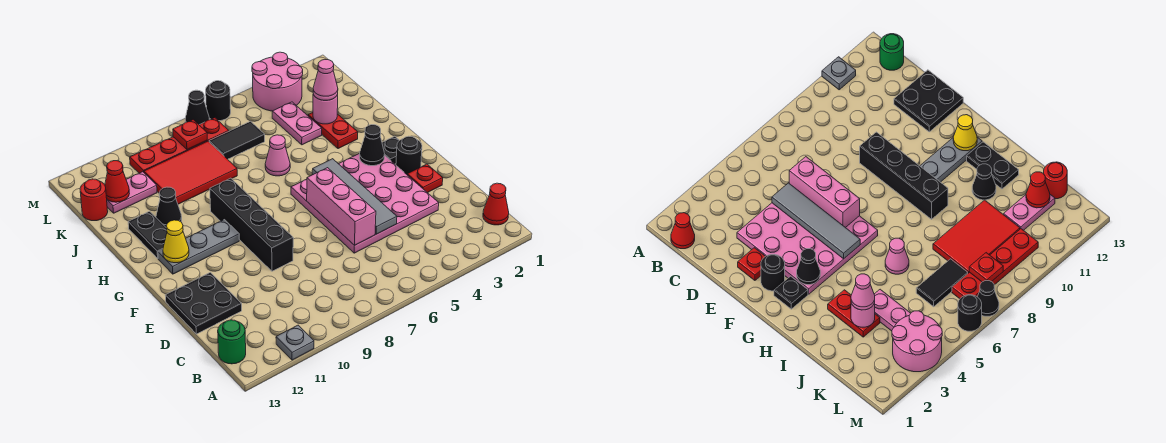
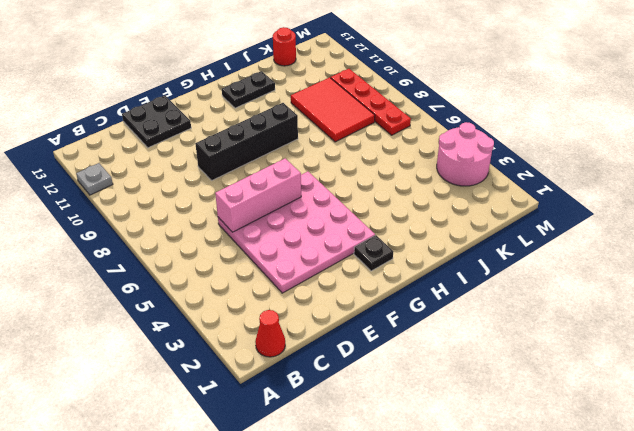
none -> green round brick B13 level 1
none -> red plate E2 level 1
none -> black round brick F2 level 1
none -> grey plate G10:G12 level 1

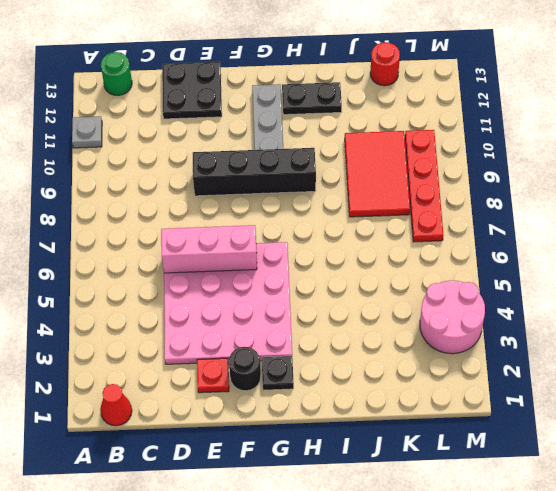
none -> red plate I3:J3 level 1
none -> pink cone I6 level 1
none -> black cone I11 level 1
none -> pink plate J4:K4 level 1

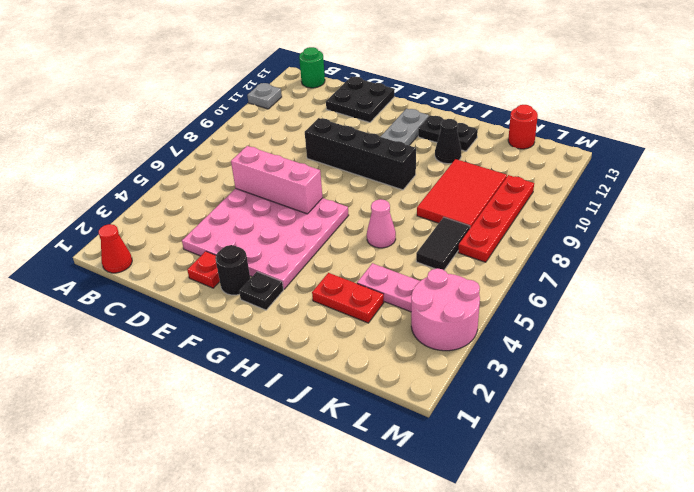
none -> pink plate K11:K12 level 1
none -> black round brick M6 level 1
none -> black cone M7 level 1
none -> grey tile D5:G5 level 2

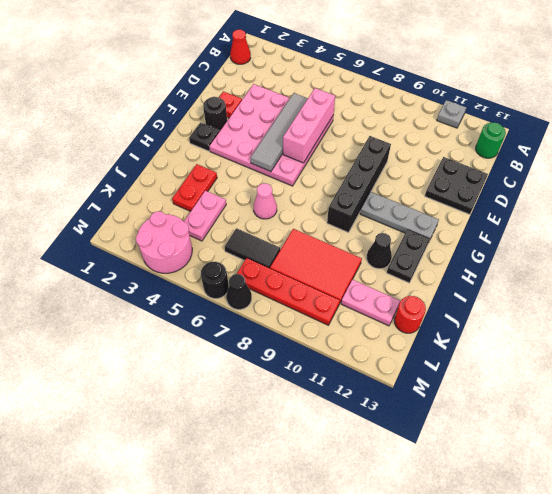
none -> black cone G3 level 2
none -> yellow cone G12 level 2
none -> pink round brick J3 level 2
none -> red cone K12 level 2

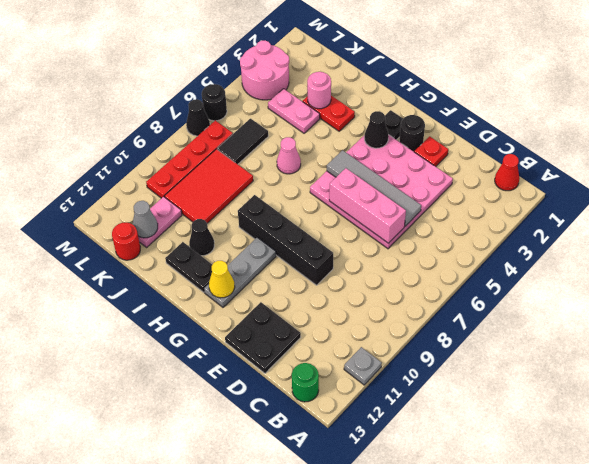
grey cone K12 level 2 -> red cone K12 level 2
none -> red plate L8 level 2
none -> pink cone J3 level 3

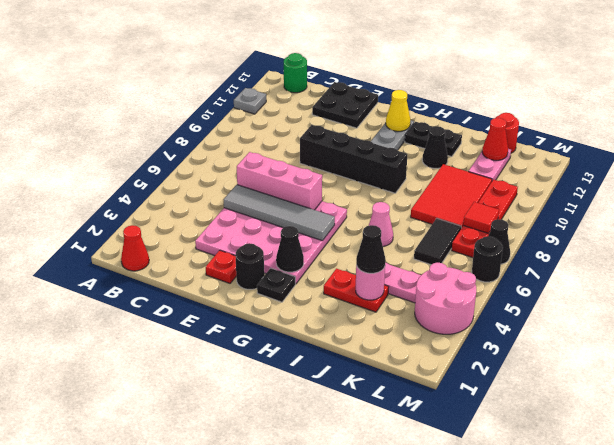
black cone J3 level 3 -> pink cone J3 level 3
red tile L8 level 2 -> red plate L8 level 2

